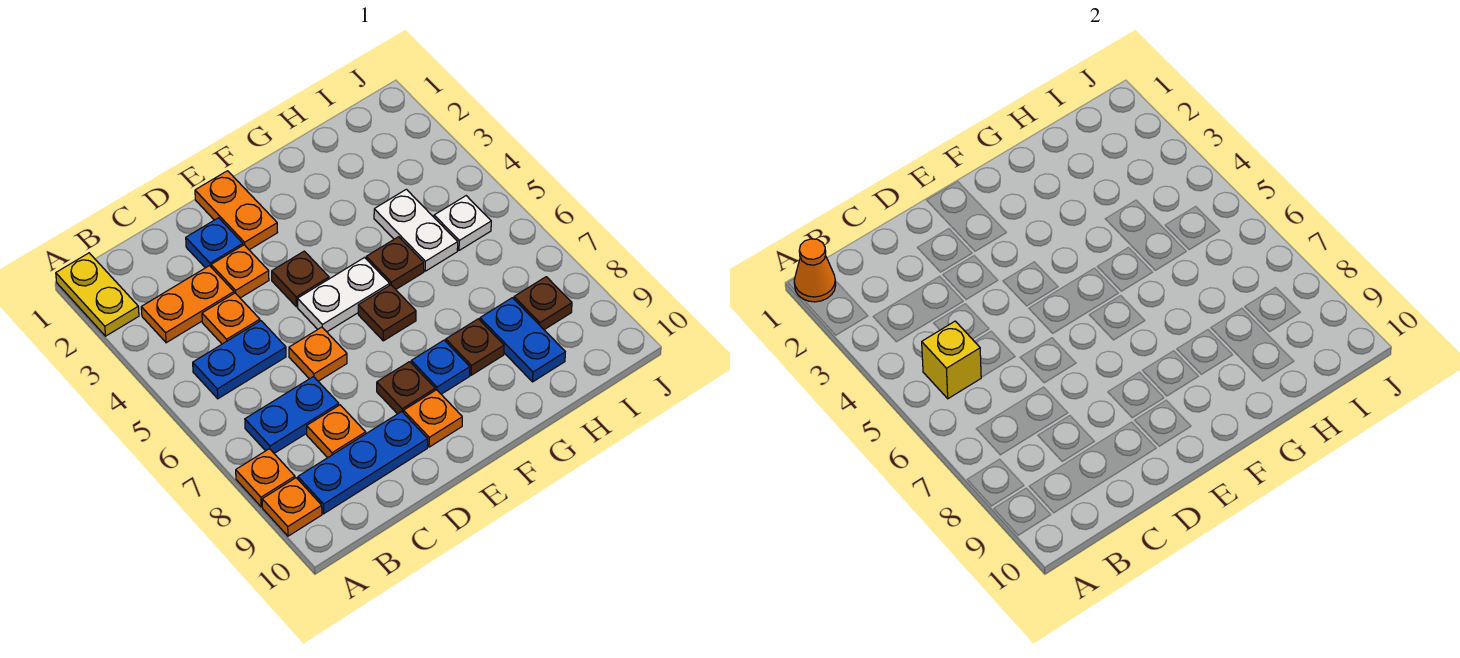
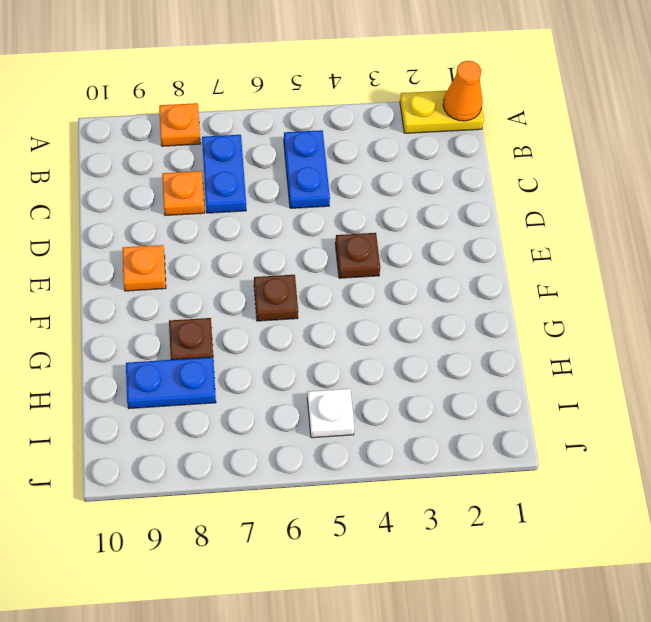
none -> orange plate A9 level 1
none -> orange plate B3:C3 level 1
none -> blue plate B9:D9 level 1

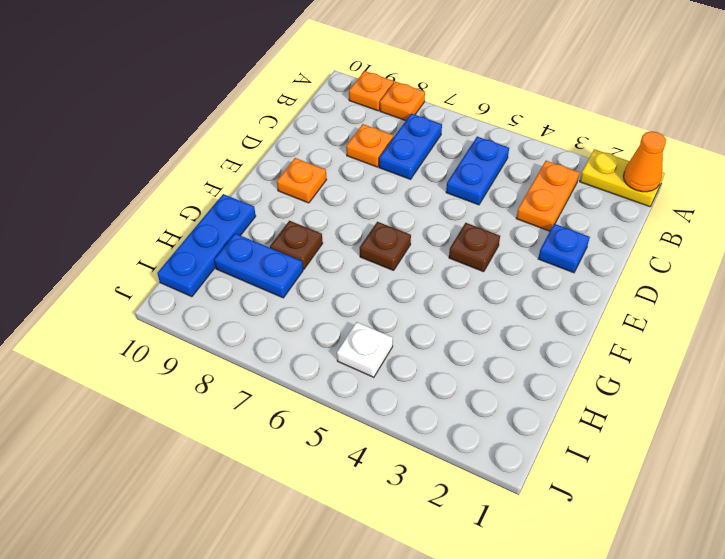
blue plate G10:I10 level 1 -> blue plate B9:D9 level 1
none -> orange plate C4 level 1
none -> orange plate D3 level 1
none -> orange plate D6 level 1

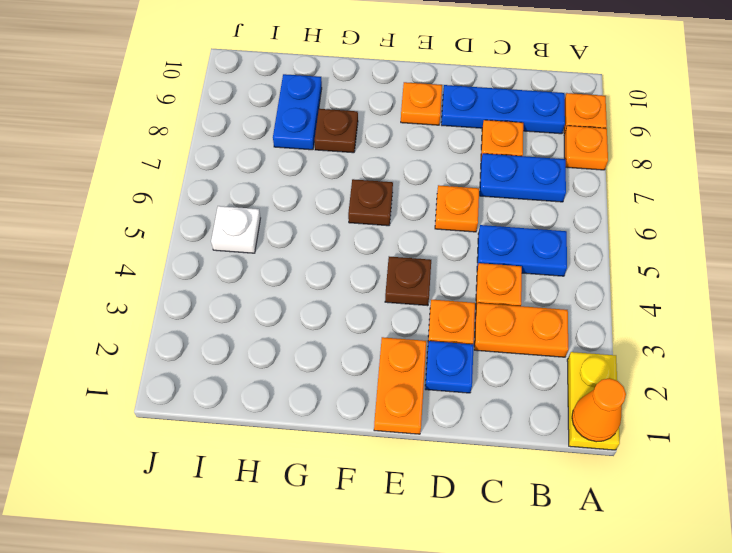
none -> white plate E5:F5 level 1
none -> brown plate E8 level 1
none -> blue plate F8 level 1

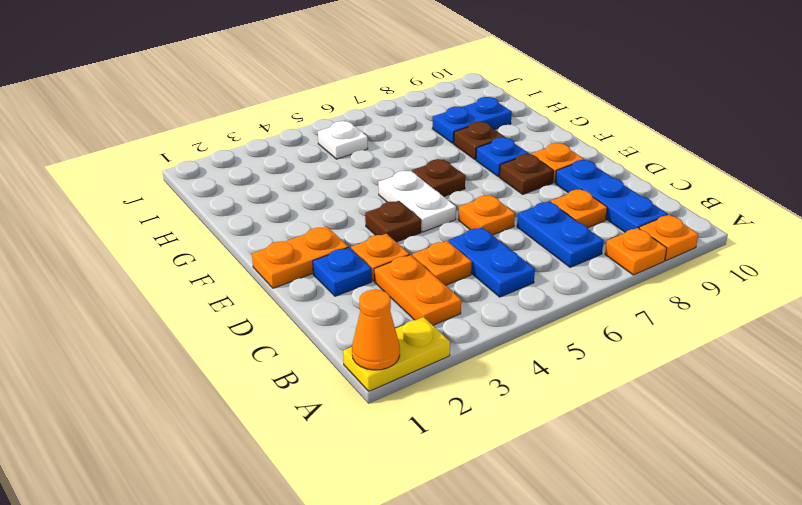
none -> brown plate G5 level 1
none -> white plate H4:H5 level 1
none -> brown plate I8 level 1

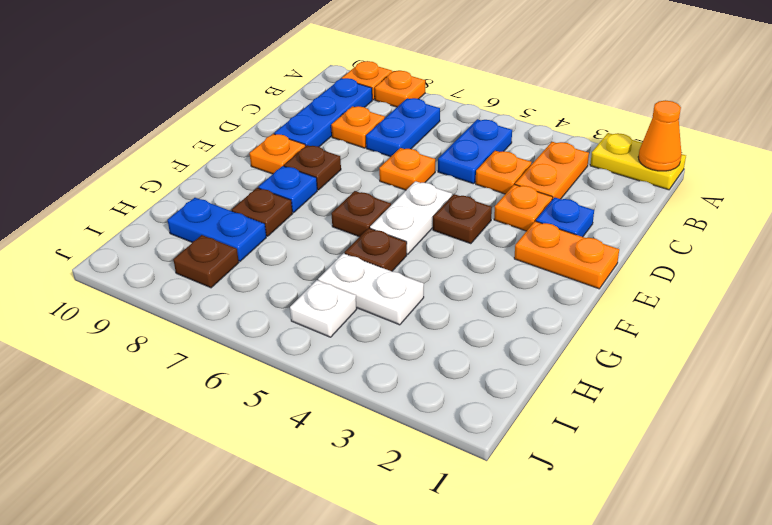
none -> yellow brick B5 level 2

